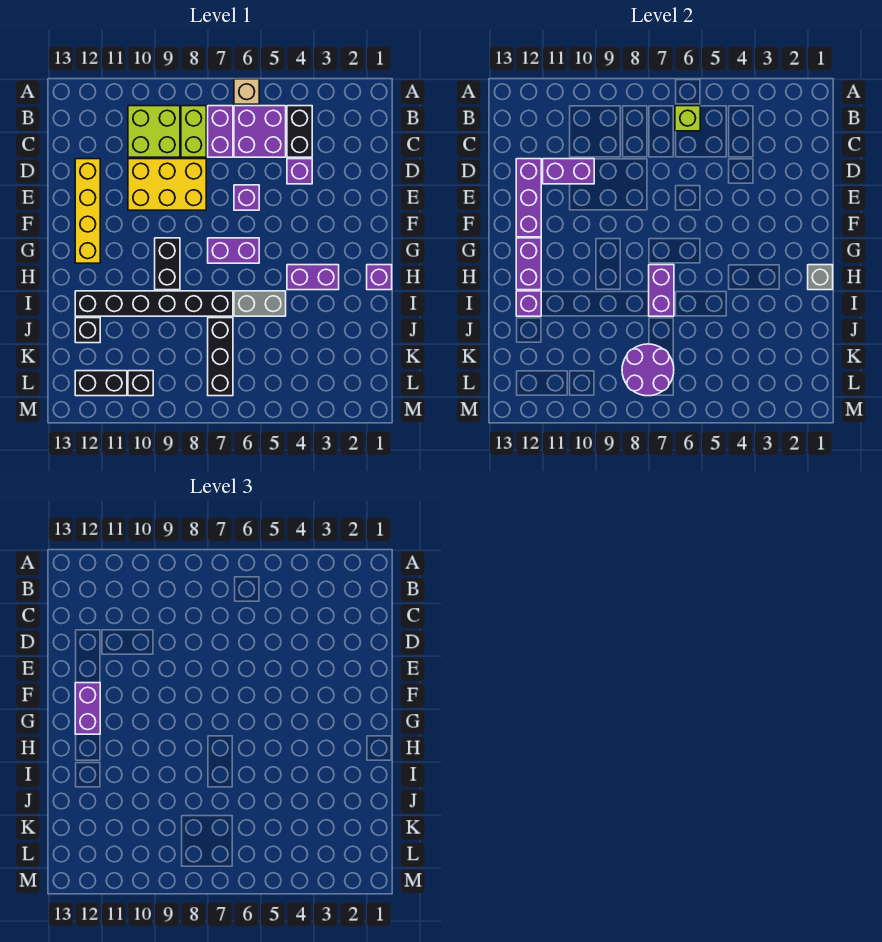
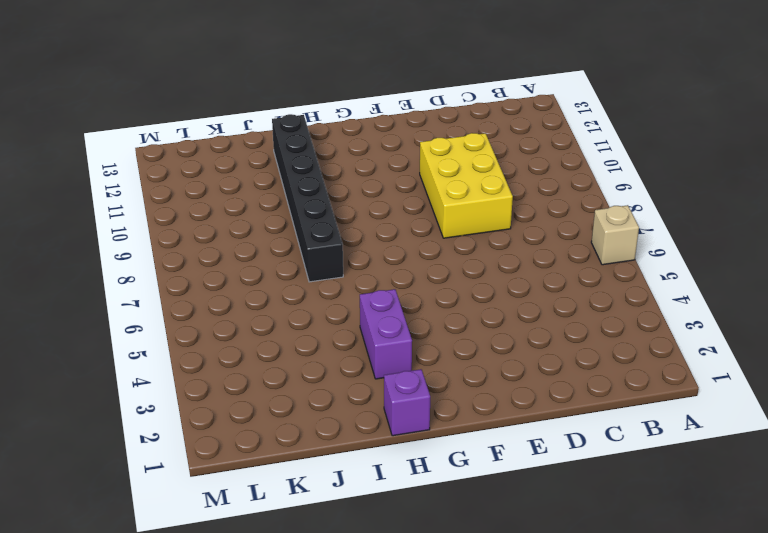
none -> black brick B4:C4 level 1
none -> purple brick B5:C6 level 1
none -> purple brick B7:C7 level 1

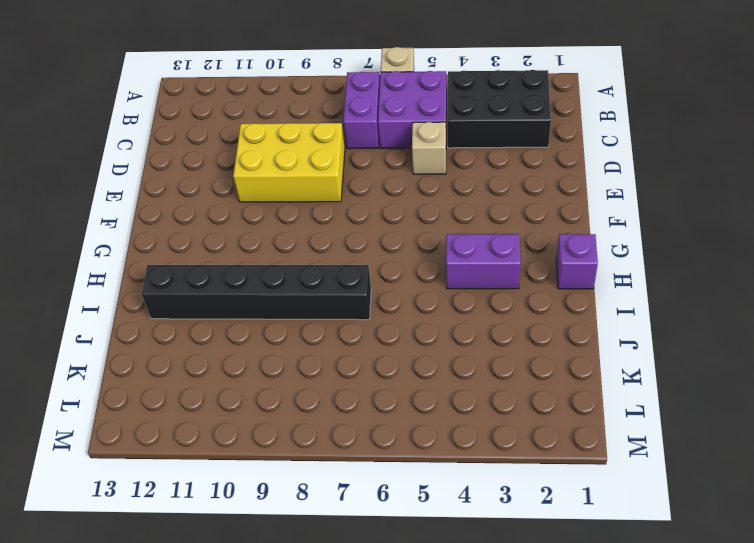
black brick B2:C4 level 1 -> black brick B4:C4 level 1
tan brick D5 level 1 -> none
none -> lime brick B8:C8 level 1
none -> lime brick B9:C10 level 1
none -> purple brick D4 level 1

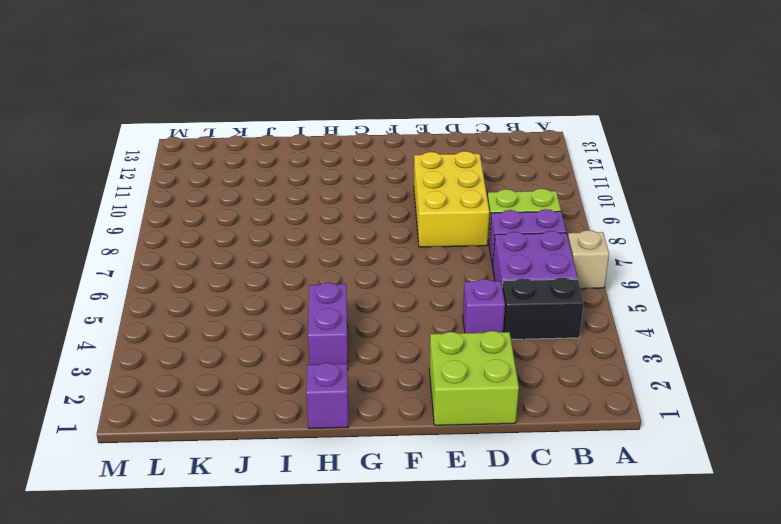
lime brick D1:E2 level 1 -> lime brick B9:C10 level 1
none -> yellow brick D12:G12 level 1
none -> purple brick E6 level 1
none -> purple brick G6:G7 level 1

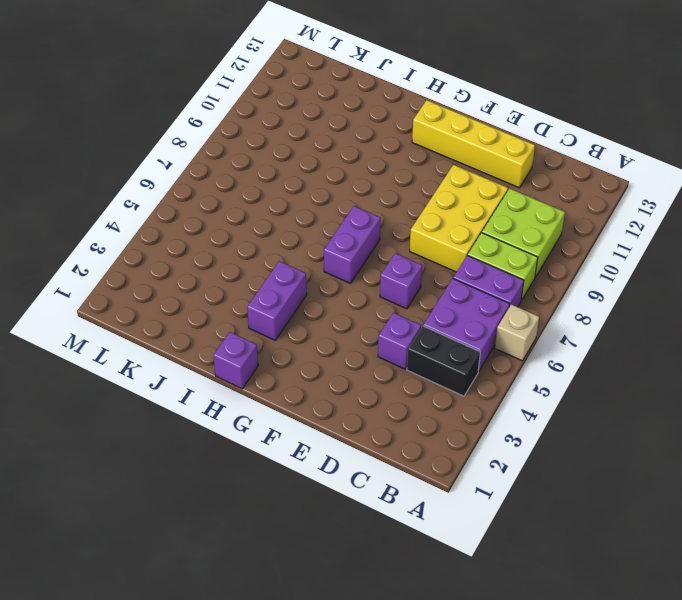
none -> black brick G9:H9 level 1
none -> grey brick I5:I6 level 1
none -> black brick I7:I12 level 1

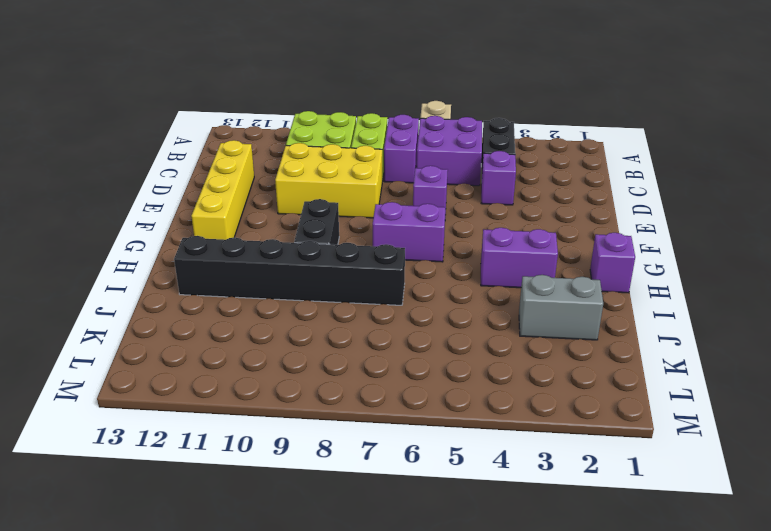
grey brick J2:J3 level 1 -> grey brick I5:I6 level 1
none -> black brick J7:L7 level 1
none -> black brick J12 level 1
none -> black brick L10 level 1

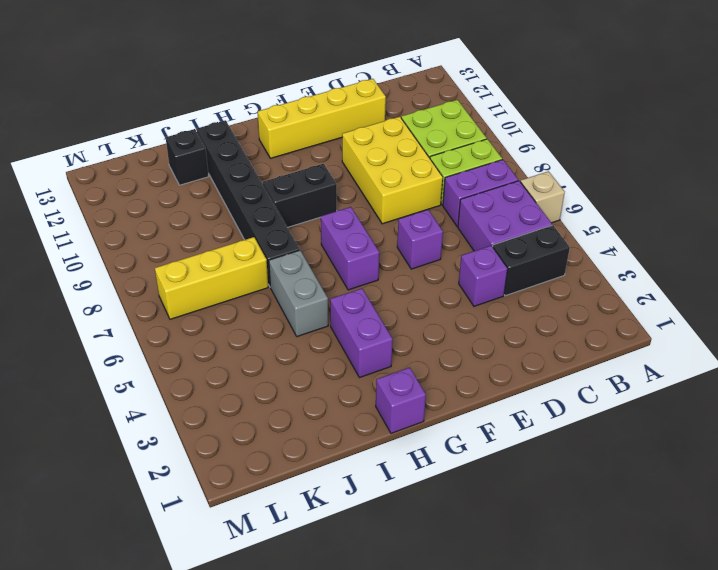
yellow brick J7:L7 level 1 -> black brick J7:L7 level 1
none -> black brick L10 level 1
none -> black brick L11:L12 level 1
none -> lime brick B6 level 2

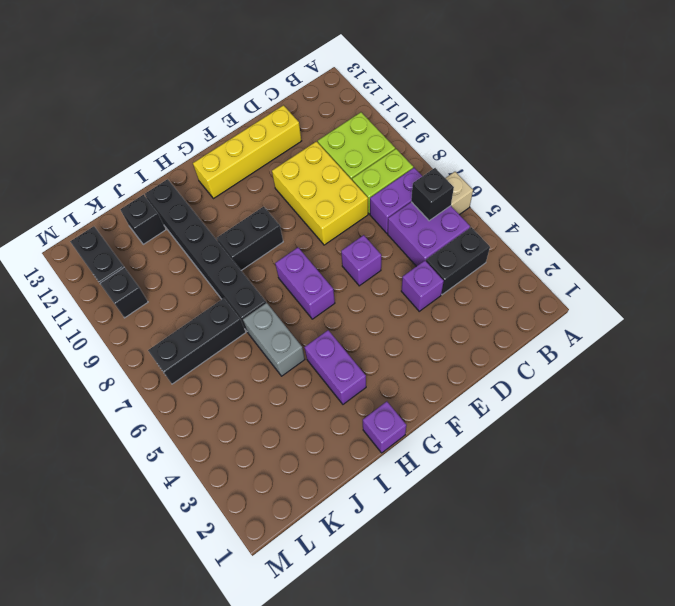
black brick B6 level 2 -> lime brick B6 level 2
none -> purple brick D10:D11 level 2
none -> purple brick D12:F12 level 2
none -> purple brick G12:H12 level 2

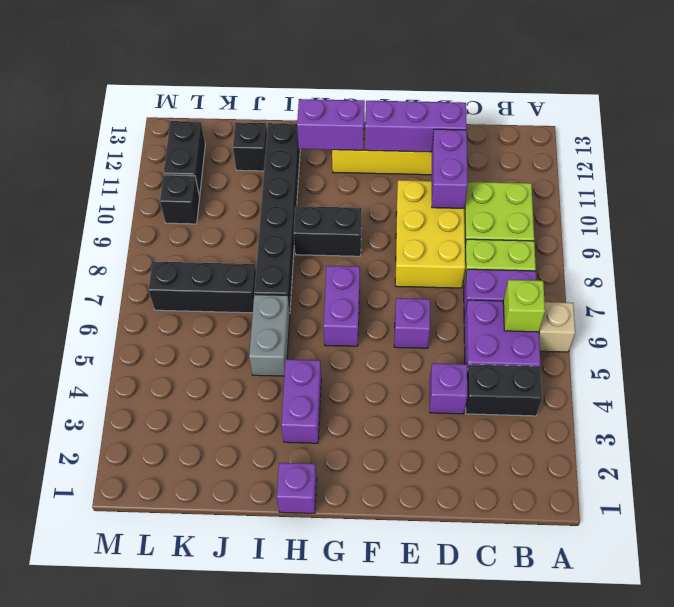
none -> grey brick H1 level 2
none -> purple brick H7:I7 level 2
none -> purple brick I12 level 2

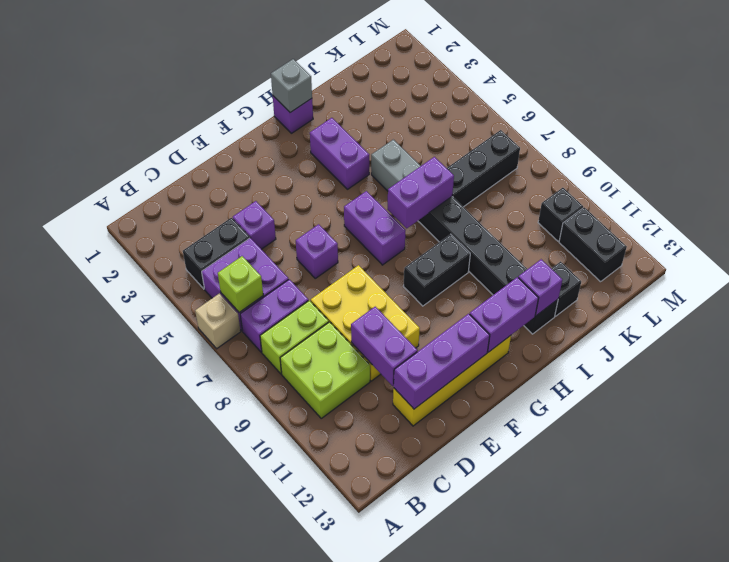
none -> purple round brick K7:L8 level 2
none -> purple brick F12:G12 level 3

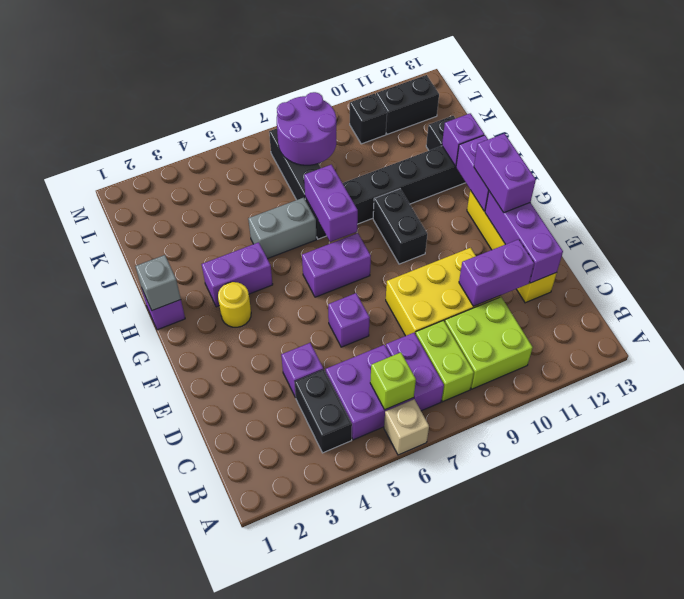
yellow round brick G3 level 1 -> none

